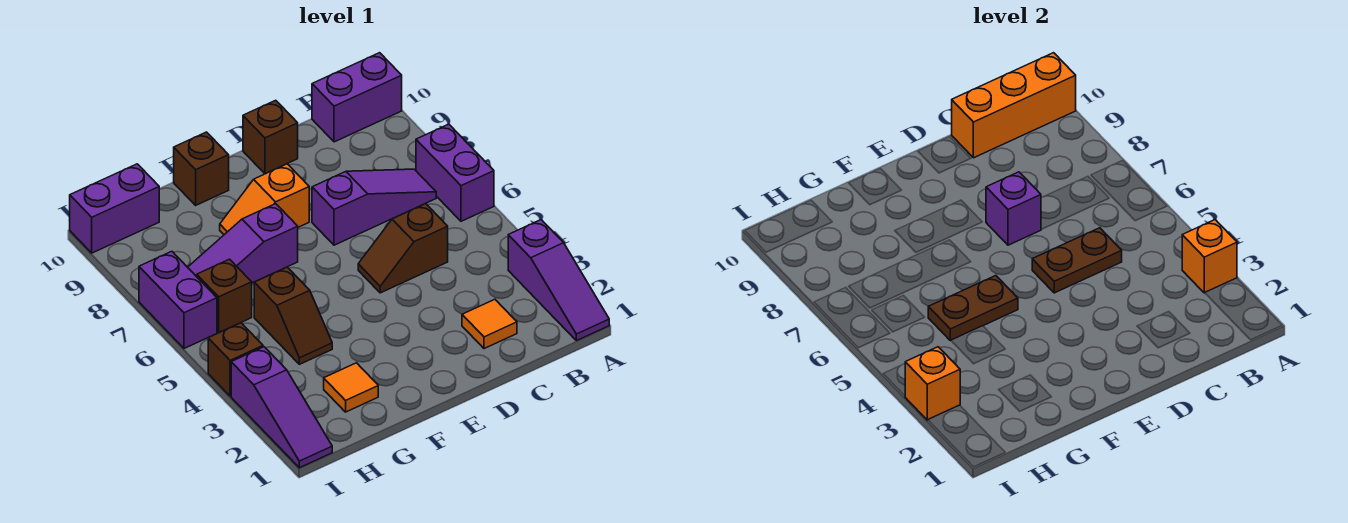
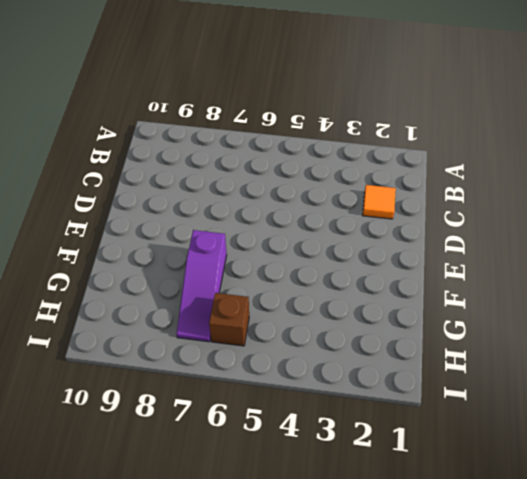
none -> purple slope A1:A3 level 1 top 3
none -> purple brick A6:A7 level 1
none -> purple brick A10:B10 level 1

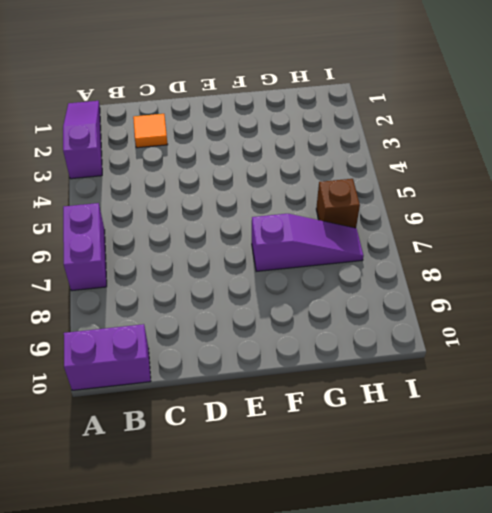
none -> purple slope B7:D7 level 1 top D
none -> brown slope C5:D5 level 1 top C
none -> brown brick D10 level 1

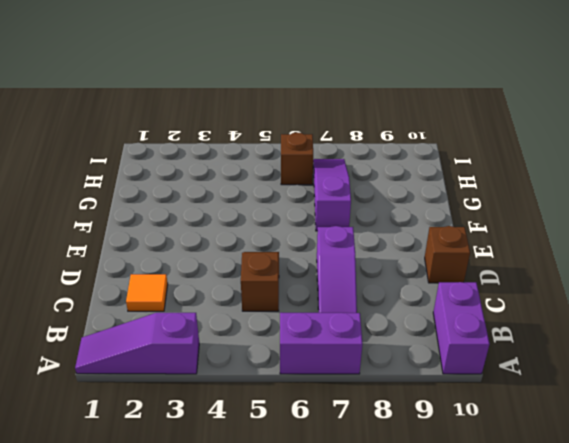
none -> orange slope E8:F8 level 1 top E
none -> brown brick F10 level 1
none -> orange tile G2 level 1

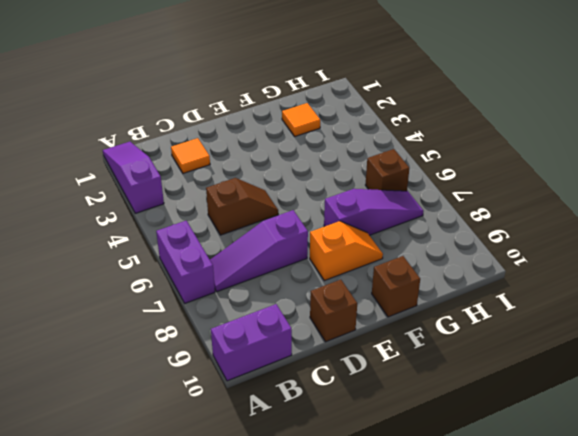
none -> brown slope G4:G5 level 1 top 5
none -> purple brick H10:I10 level 1
none -> purple slope I1:I3 level 1 top 3

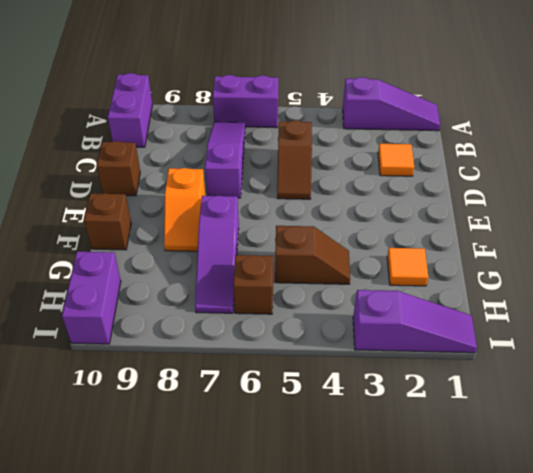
none -> brown brick I4 level 1
none -> purple brick I6:I7 level 1
none -> orange brick A3 level 2

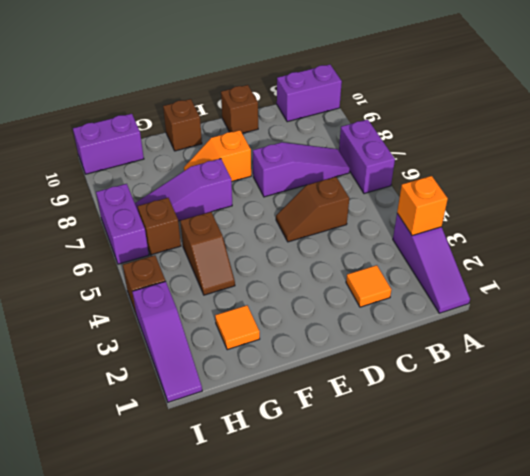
none -> orange brick A10:C10 level 2
none -> brown plate C5:D5 level 2
none -> purple brick D7 level 2

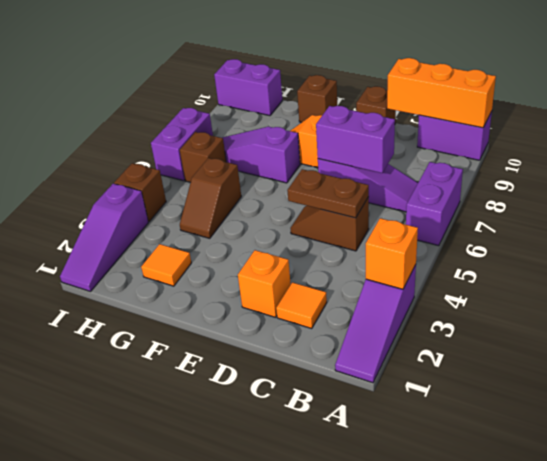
purple brick C7:D7 level 2 -> purple brick D7 level 2
orange brick D2 level 1 -> orange brick I3 level 2
none -> brown plate F5:G5 level 2

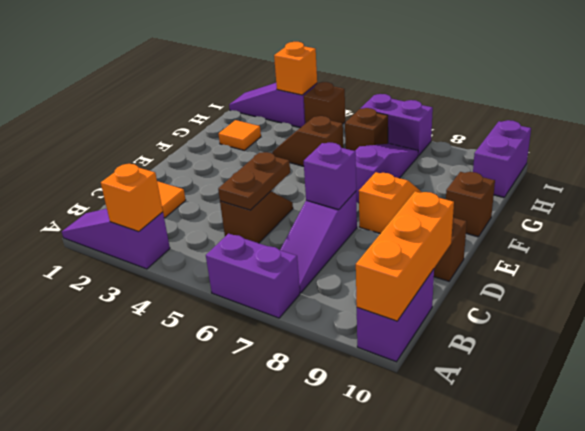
none -> brown plate F5:G5 level 2

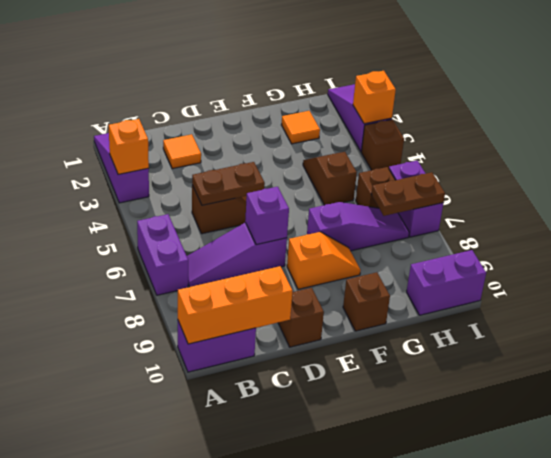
brown plate H7:I7 level 2 -> brown plate F5:G5 level 2

